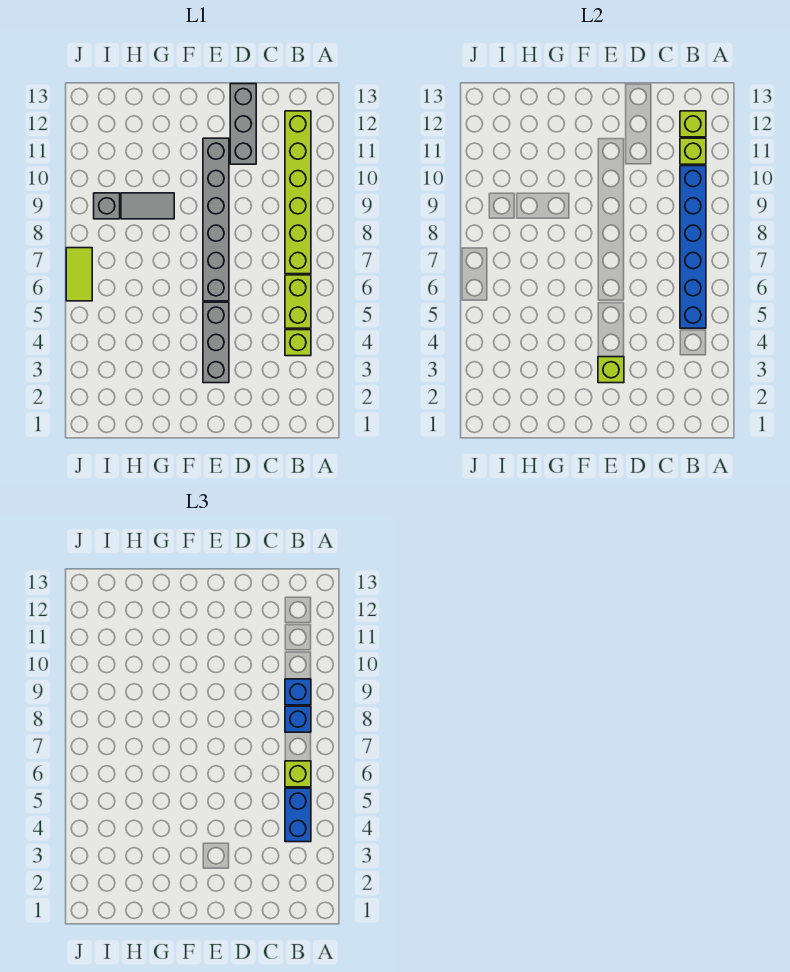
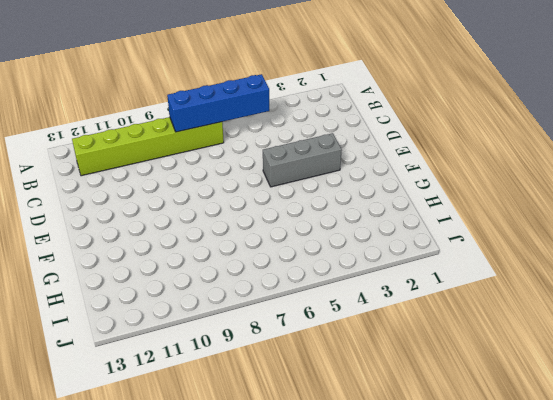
blue brick B5:B8 level 2 -> blue brick B5:B10 level 2
none -> lime brick B4 level 1
none -> lime brick B5:B6 level 1
none -> grey brick D11:D13 level 1

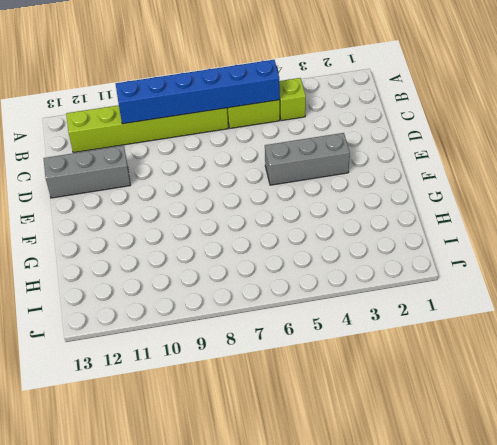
none -> grey brick E6:E11 level 1
none -> grey tile G9:H9 level 1
none -> grey brick I9 level 1

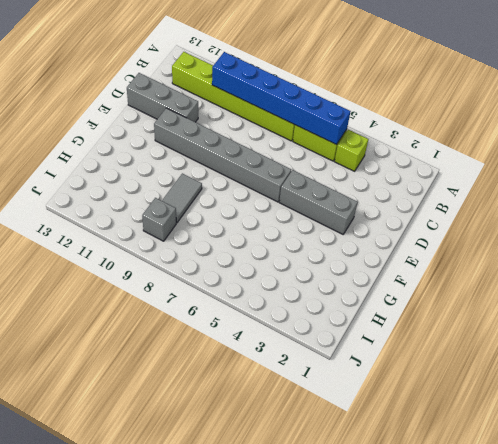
none -> lime tile J6:J7 level 1
none -> lime brick B11 level 2
none -> lime brick B12 level 2

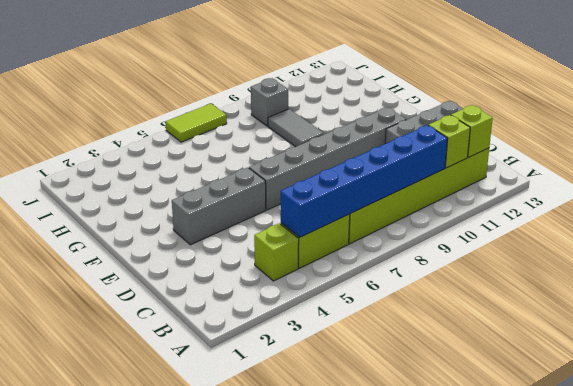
none -> lime brick E3 level 2
none -> blue brick B4:B5 level 3
none -> lime brick B6 level 3

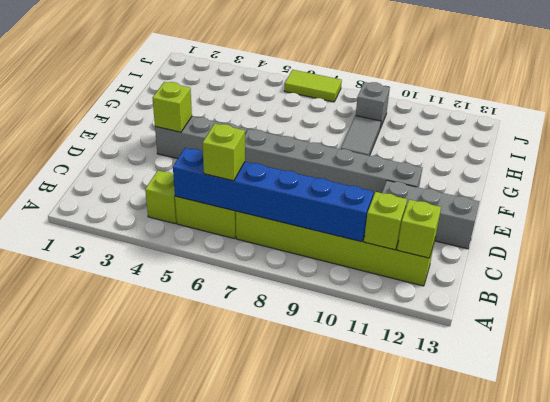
none -> blue brick B4:B5 level 3
none -> blue brick B8 level 3
none -> blue brick B9 level 3

